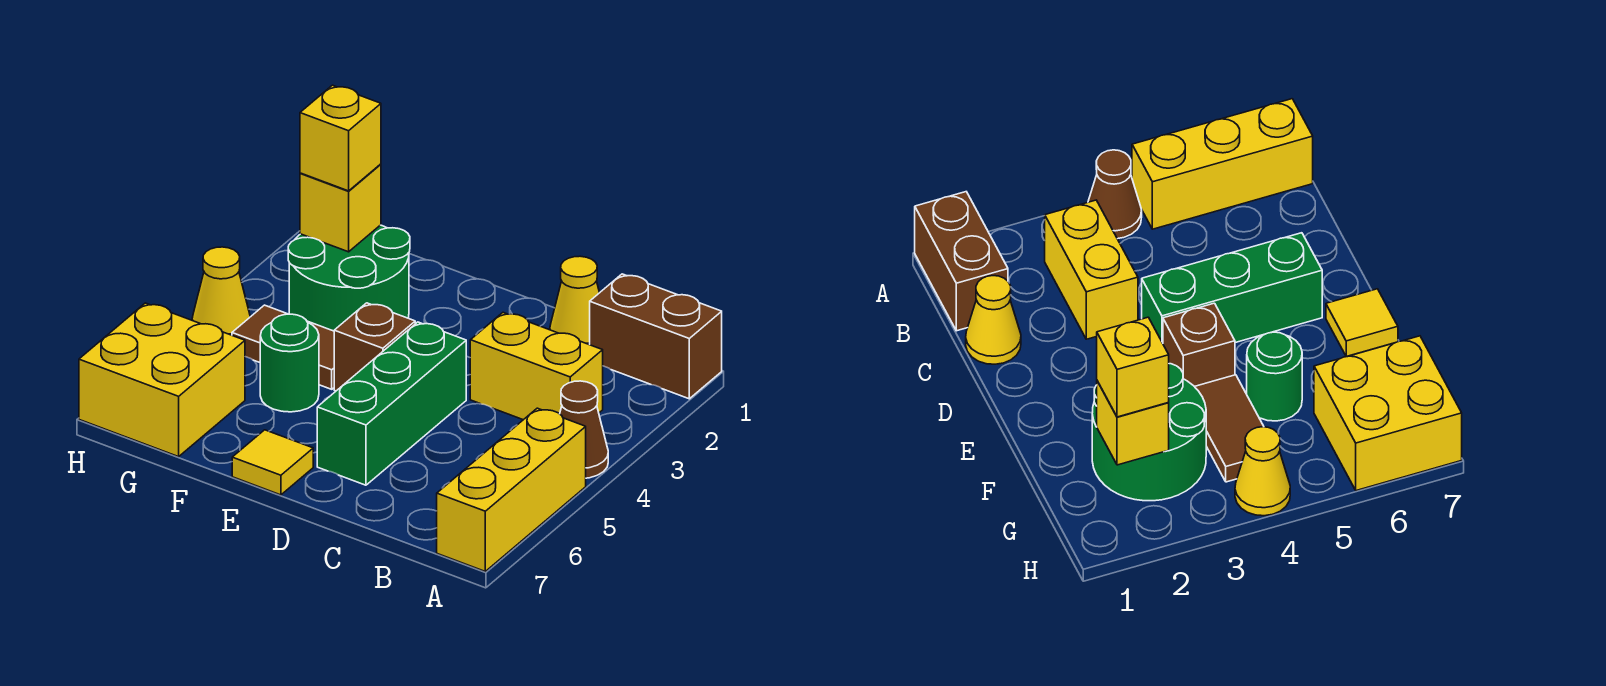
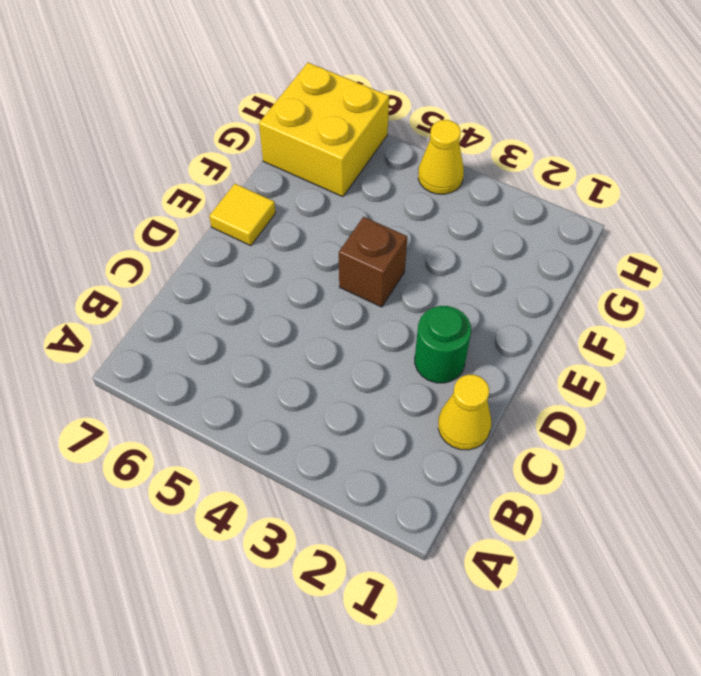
green round brick D2 level 1 -> green round brick F5 level 1
none -> brown brick A1:B1 level 1
none -> brown cone A4 level 1
none -> yellow brick A5:A7 level 1

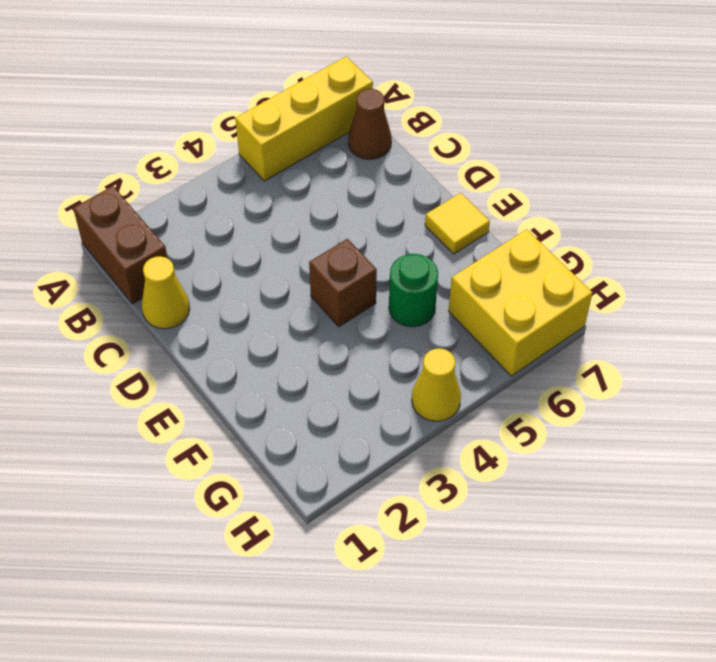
brown cone B7 level 1 -> brown cone A4 level 1
none -> yellow brick B3:C3 level 1
none -> green brick D4:D6 level 1
none -> green round brick F2:G3 level 1

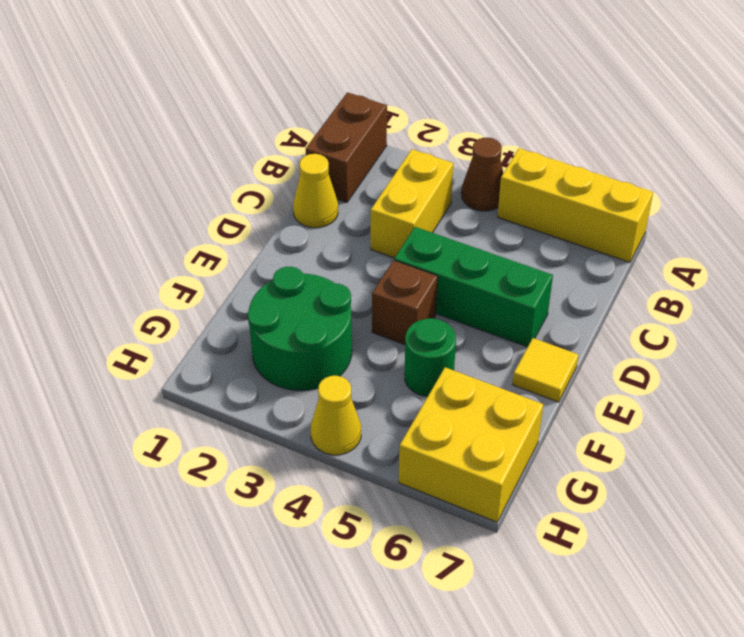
none -> brown tile F4:G4 level 1
none -> yellow brick G2 level 2
none -> yellow brick G2 level 3

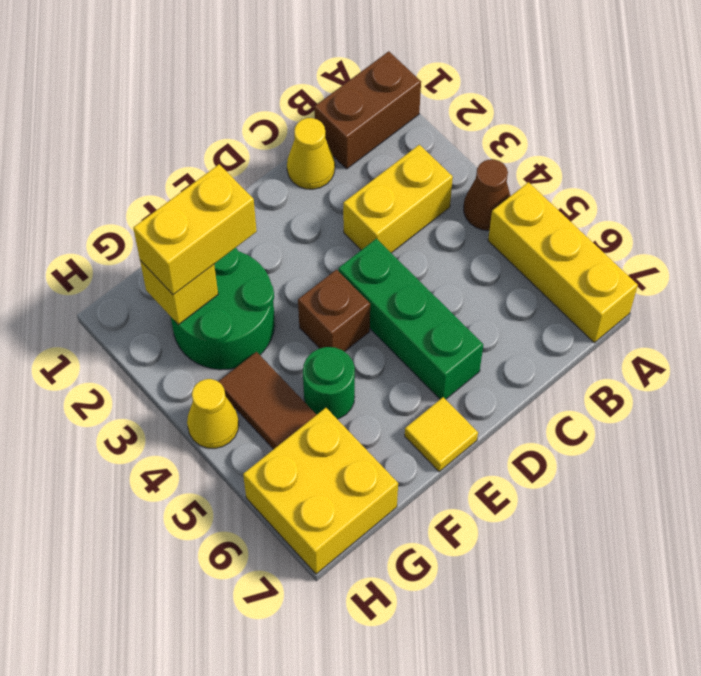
yellow brick F2:G2 level 3 -> yellow brick G2 level 3
brown tile G4:G5 level 1 -> brown tile F4:G4 level 1

